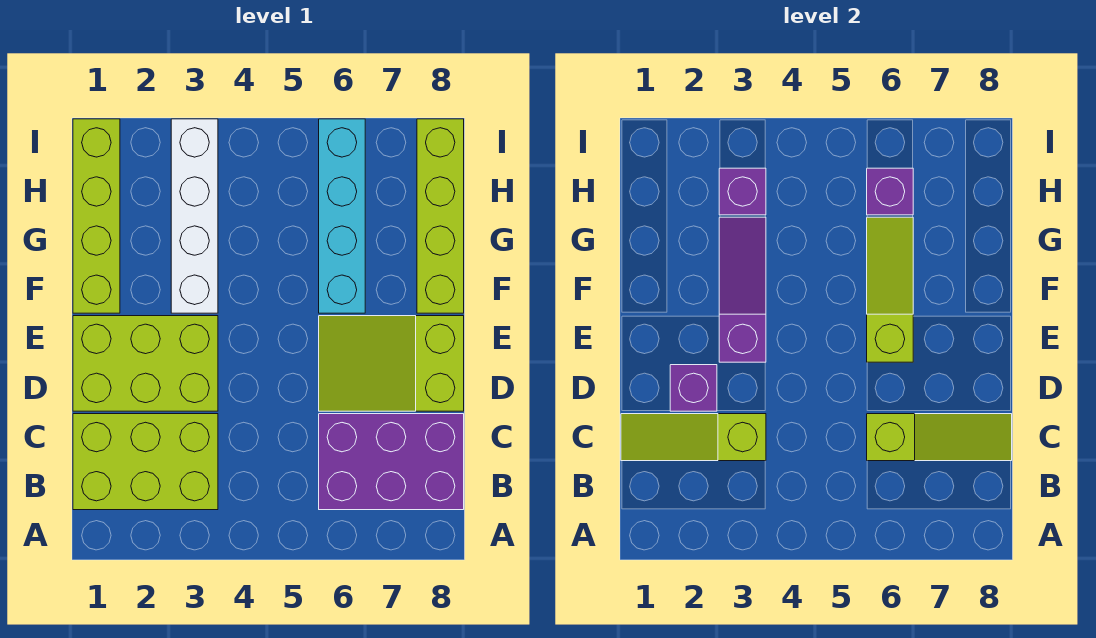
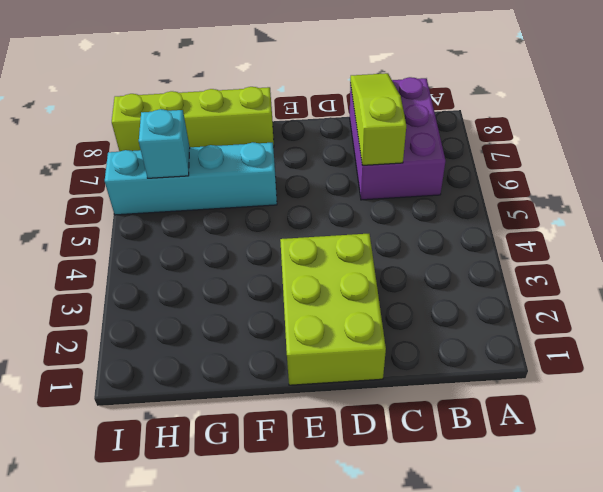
cyan brick H6 level 2 -> purple brick H6 level 2
none -> lime brick B1:C3 level 1
none -> lime slope D6:E8 level 1 top 8
none -> lime brick F1:I1 level 1

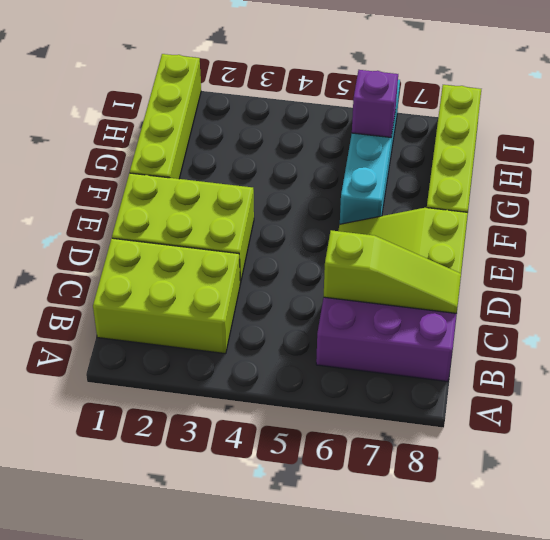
none -> white brick F3:I3 level 1
none -> lime slope C1:C3 level 2 top 3
none -> purple brick D2 level 2

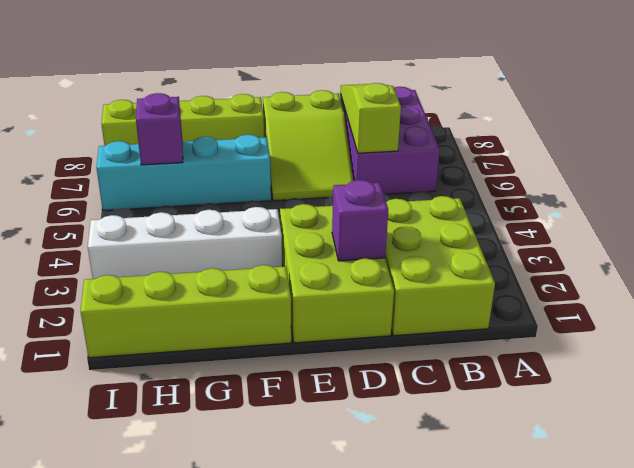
none -> lime slope C1:C3 level 2 top 3
none -> purple slope E3:G3 level 2 top E
none -> lime slope E6:G6 level 2 top E

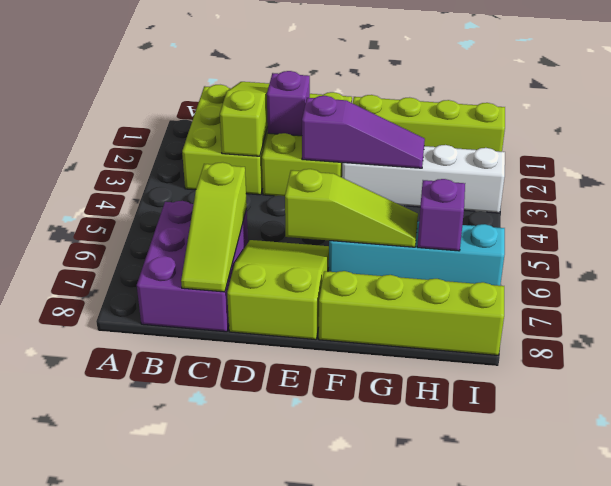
none -> purple brick H3 level 2

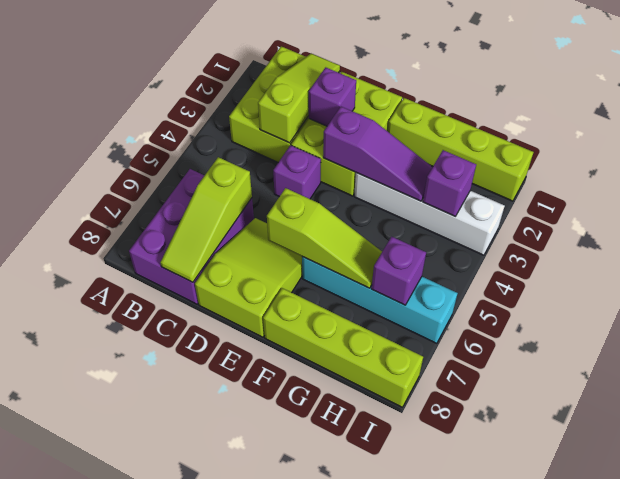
purple brick D4 level 1 -> none

